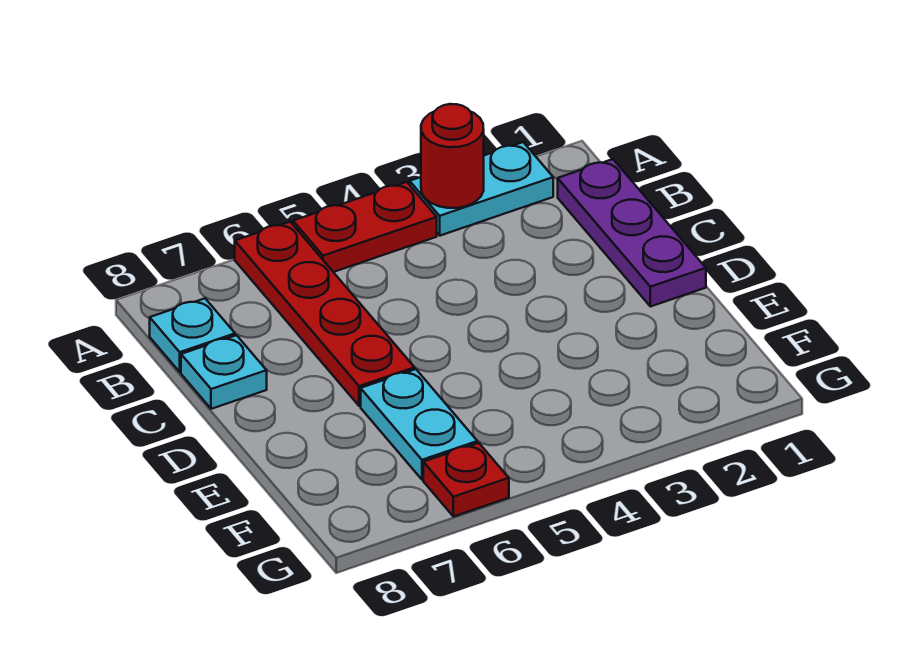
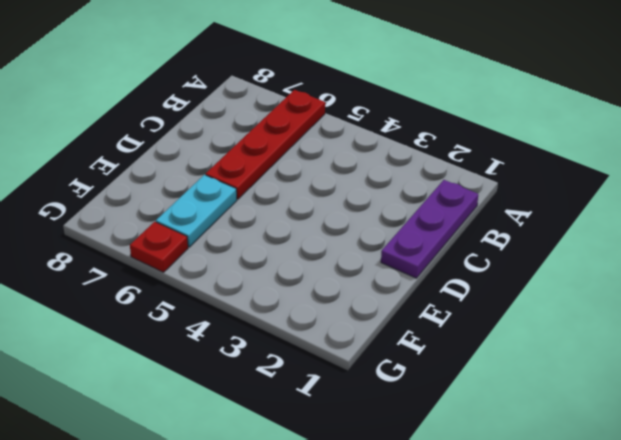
none -> cyan plate A2:A3 level 1
none -> red plate A4:A5 level 1

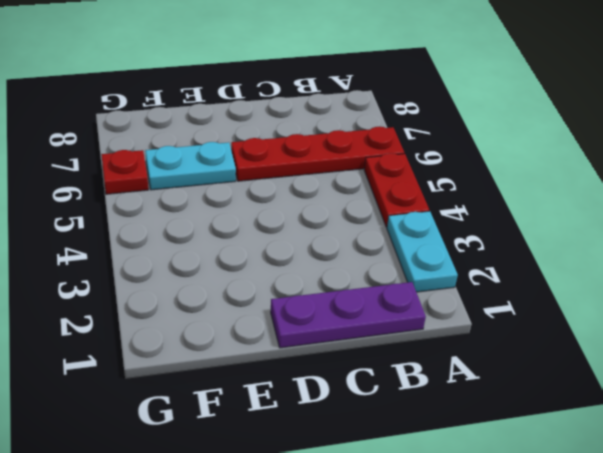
none -> cyan plate B8 level 1
none -> cyan plate C8 level 1

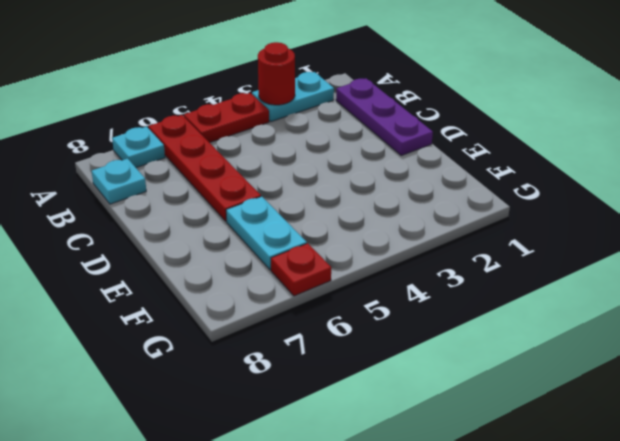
cyan plate A7 level 1 -> cyan plate C8 level 1

